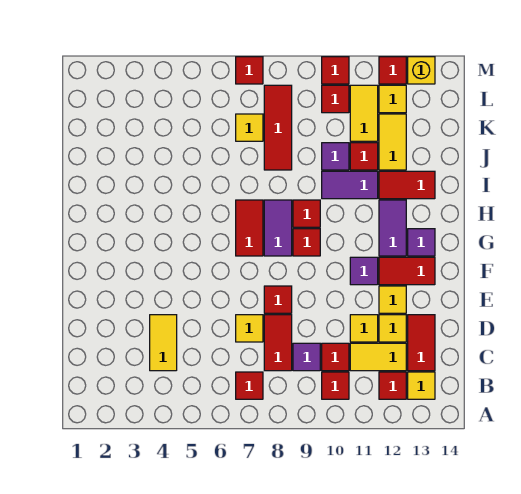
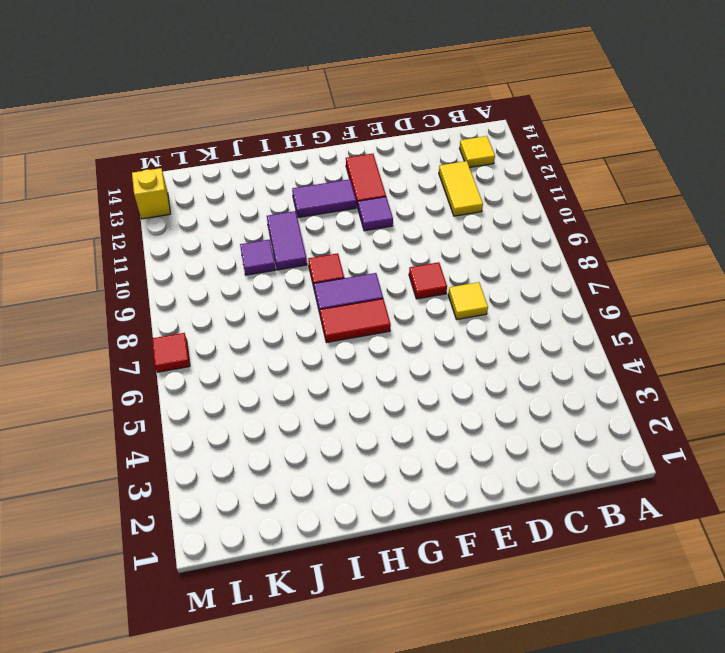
none -> red tile B7 level 1
none -> red tile B10 level 1
none -> red tile B12 level 1
none -> yellow tile C4:D4 level 1

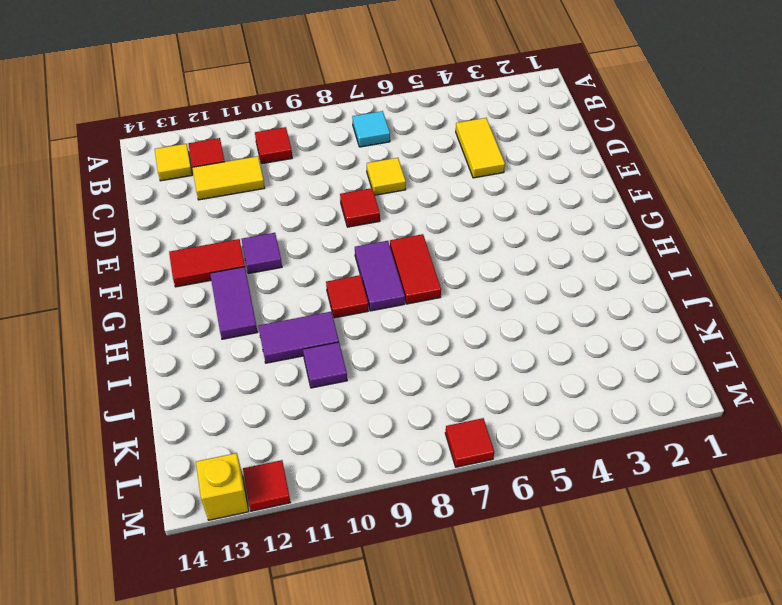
cyan tile B7 level 1 -> red tile B7 level 1
none -> red tile C8:D8 level 1
none -> purple tile C9 level 1
none -> red tile C10 level 1
none -> red tile C13:D13 level 1

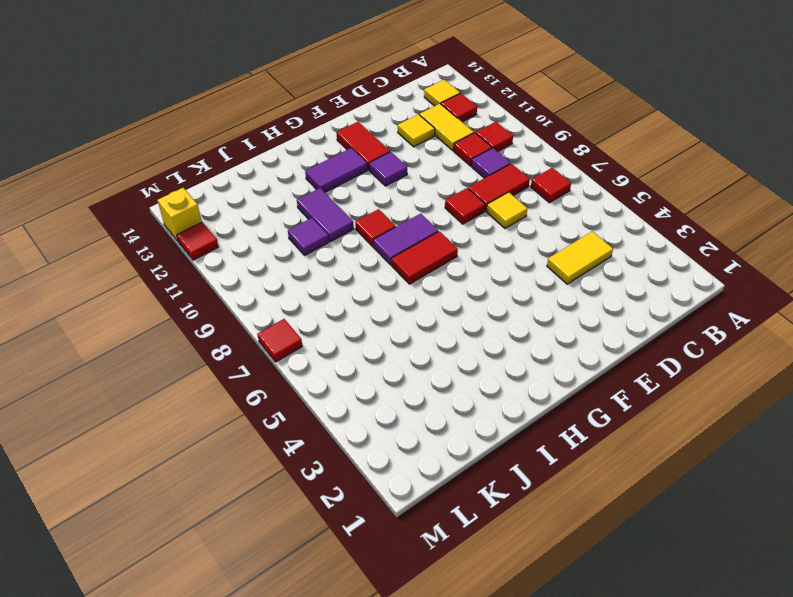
none -> red tile C13:D13 level 1
none -> yellow tile D11 level 1
none -> yellow tile E12 level 1
none -> red tile G9 level 1

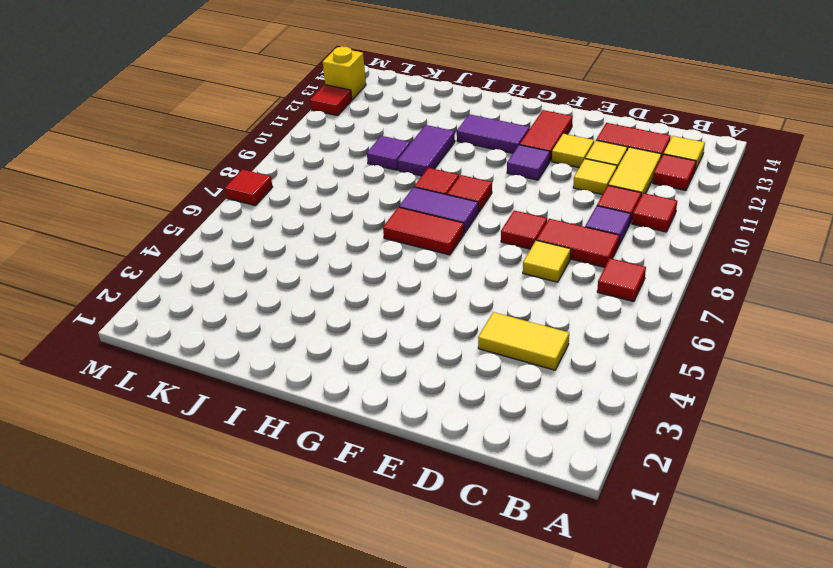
none -> purple tile G13 level 1
none -> red tile I12:I13 level 1
none -> red tile J8:L8 level 1
none -> red tile J11 level 1

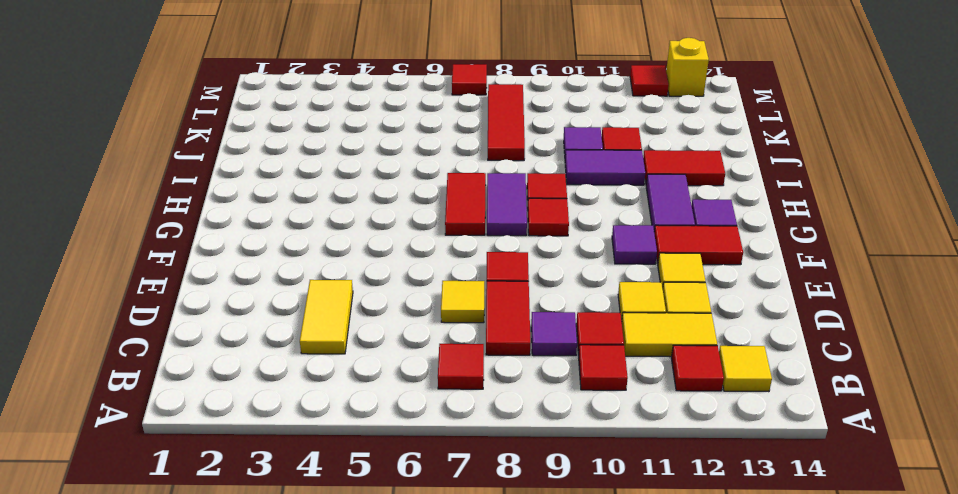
none -> red tile C13:D13 level 1
none -> yellow tile J12:K12 level 1
none -> yellow tile K7 level 1
none -> yellow tile K11:L11 level 1

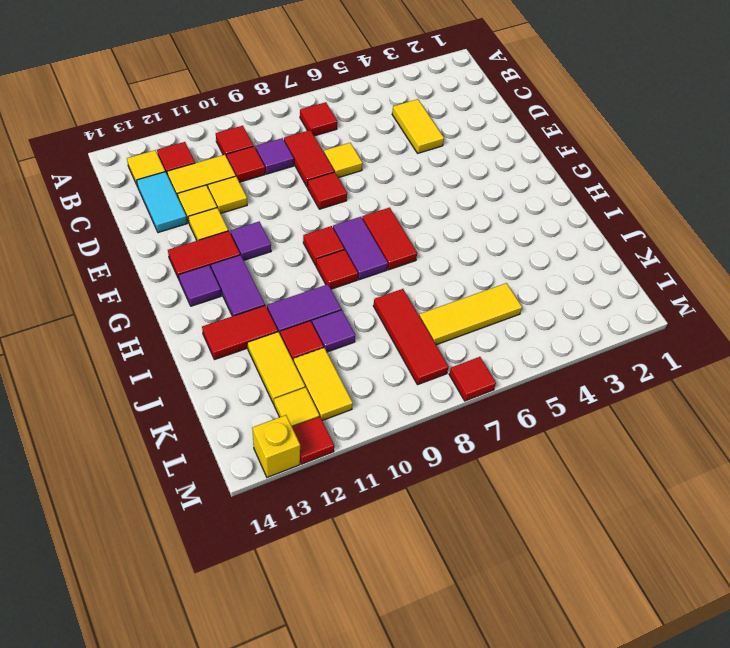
cyan tile C13:D13 level 1 -> red tile C13:D13 level 1
yellow tile K5:K7 level 1 -> yellow tile K7 level 1
none -> red tile L10 level 1
none -> red tile M10 level 1

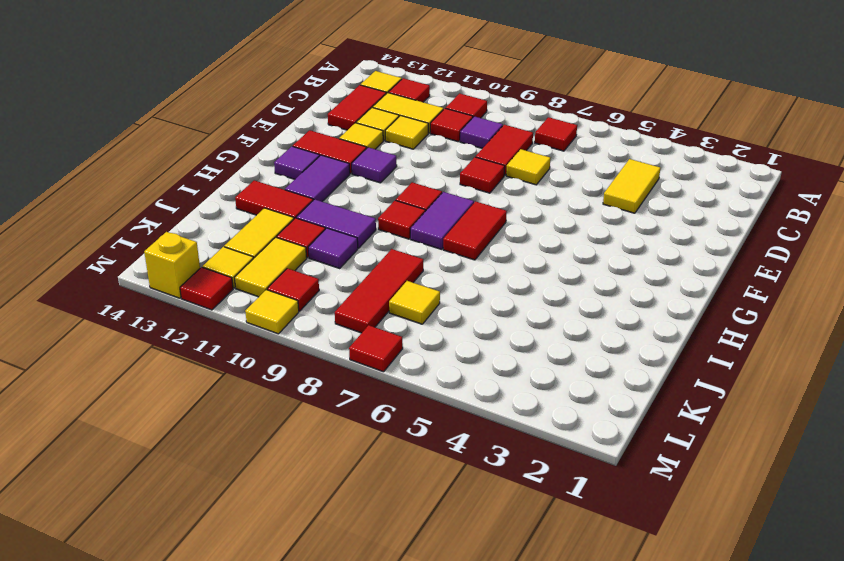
yellow tile M10 level 1 -> red tile M10 level 1

